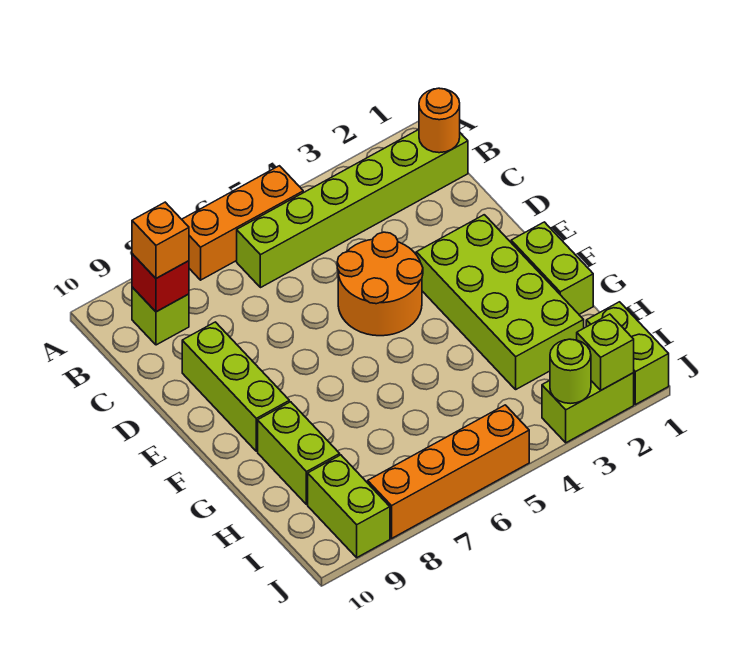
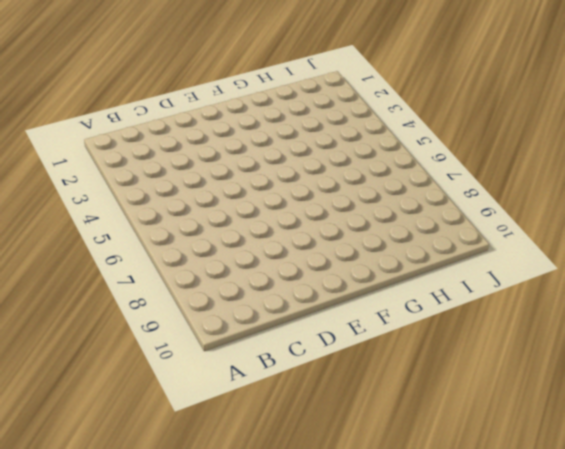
none -> orange brick A5:A7 level 1
none -> lime brick B1:B6 level 1
none -> lime brick B9 level 1

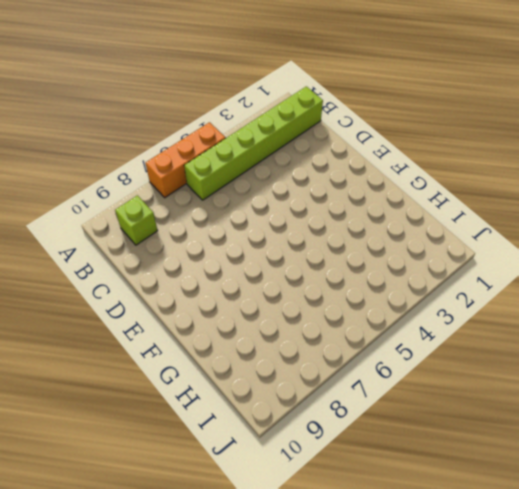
none -> orange round brick D4:E5 level 1
none -> lime brick D9:F9 level 1
none -> lime brick E2:H3 level 1

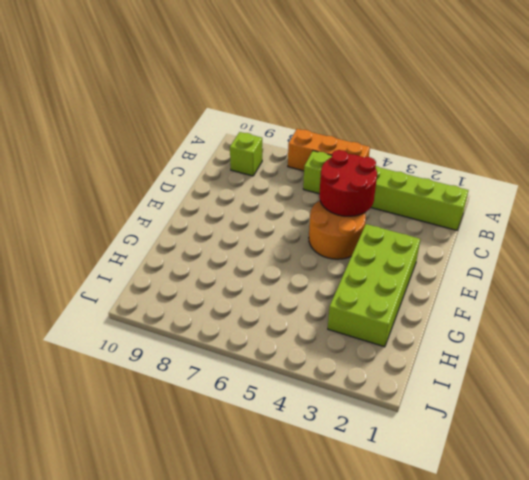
red round brick C4:D5 level 2 -> none
none -> lime brick D9:F9 level 1
none -> lime brick F1:G1 level 1
none -> lime brick G9:H9 level 1

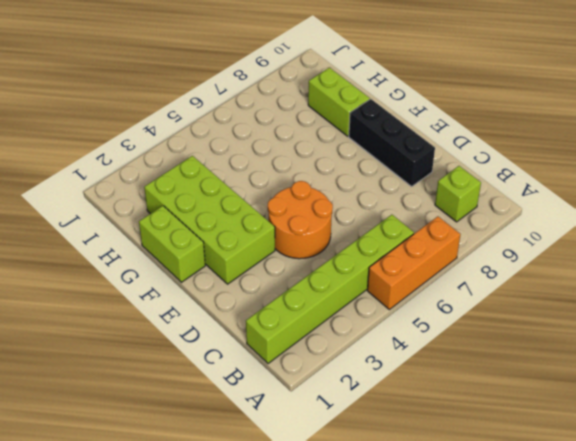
black brick D9:F9 level 1 -> lime brick D9:F9 level 1
none -> lime brick I1:J1 level 1
none -> lime brick I9:J9 level 1
none -> lime brick J2:J3 level 1

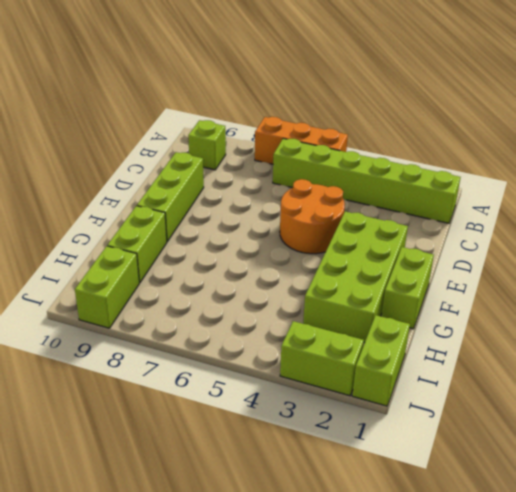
none -> orange brick J5:J8 level 1
none -> orange round brick B1 level 2
none -> red brick B9 level 2

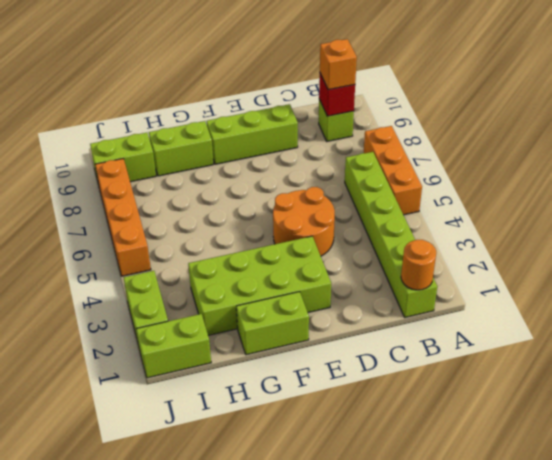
none -> lime brick J2 level 2
none -> lime round brick J3 level 2

